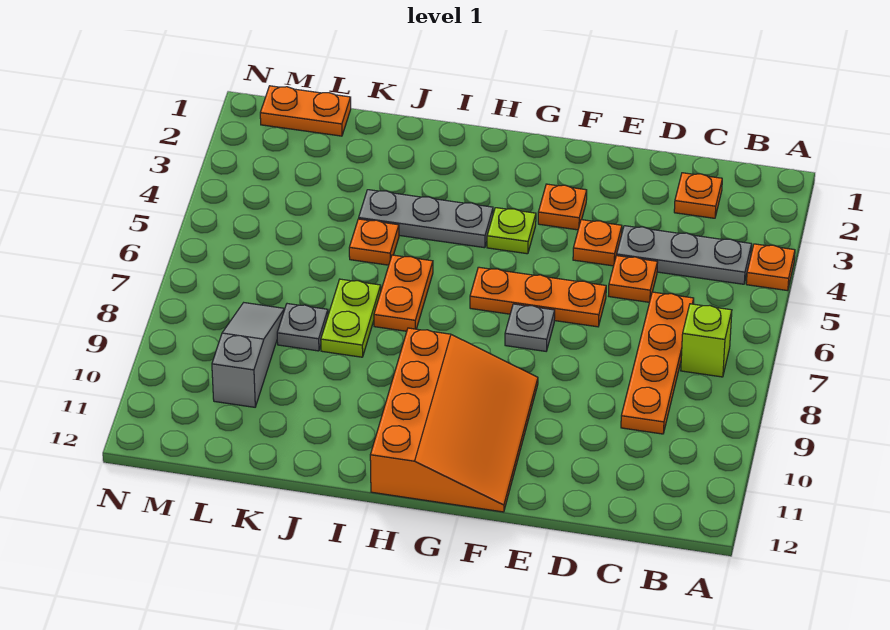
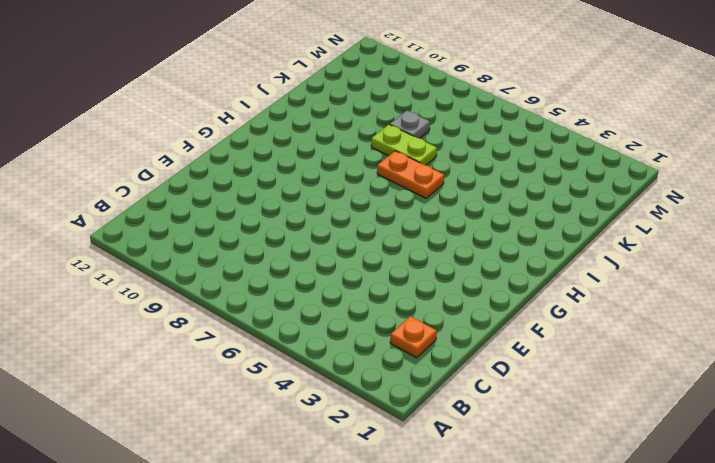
none -> orange plate A4 level 1
none -> grey plate B4:D4 level 1
none -> lime brick B7 level 1

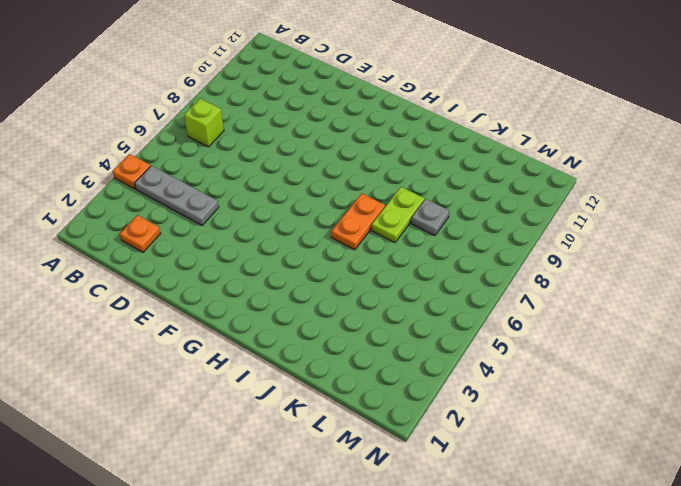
none -> orange plate C6:C9 level 1
none -> orange plate D5 level 1
none -> orange plate E4 level 1

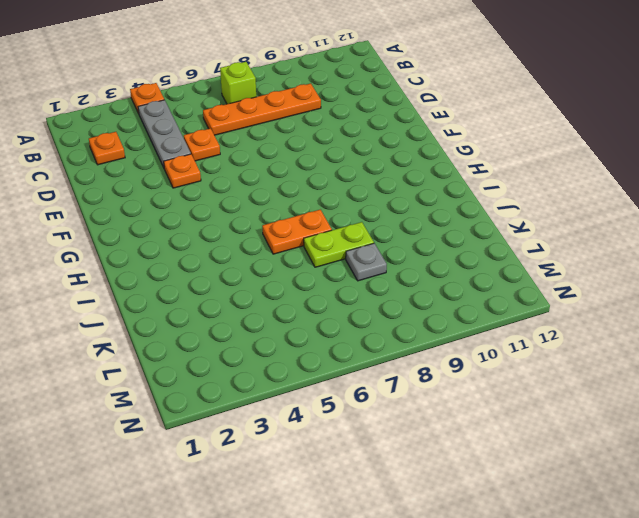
none -> orange plate E6:G6 level 1
none -> orange plate F3 level 1
none -> grey plate F7 level 1

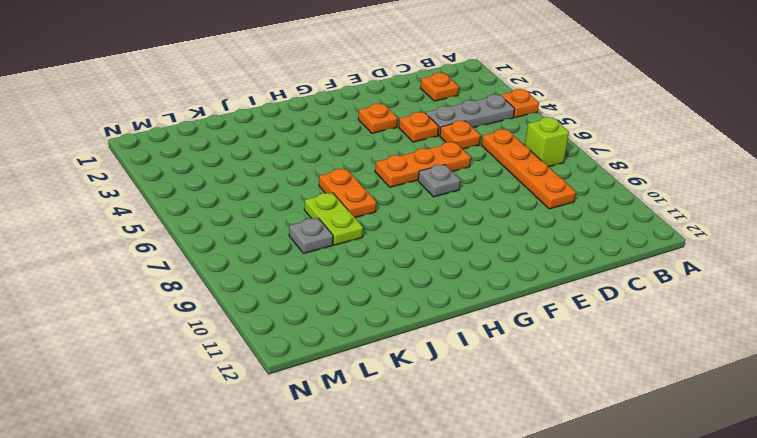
none -> orange slope F9:H12 level 1 top H
none -> lime plate G4 level 1
none -> grey plate H4:J4 level 1

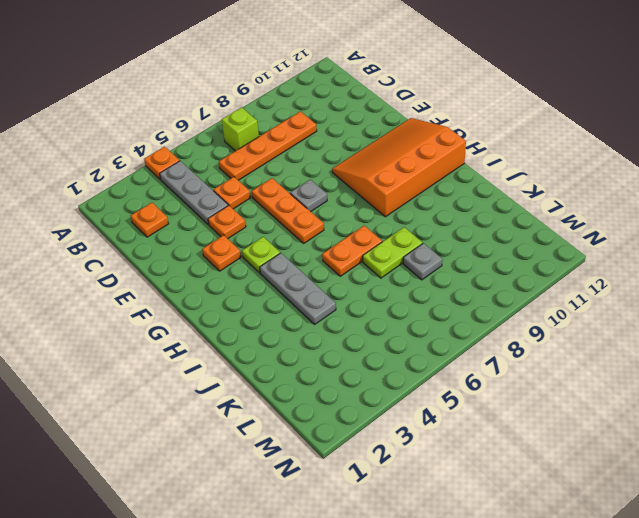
none -> orange plate J5 level 1
none -> orange plate L1:M1 level 1
none -> grey slope L8:L10 level 1 top 10

